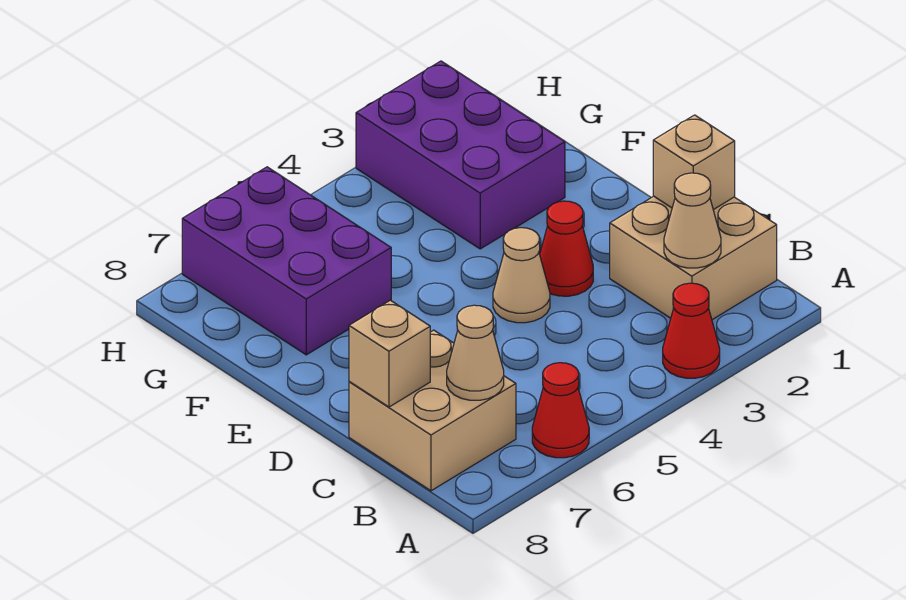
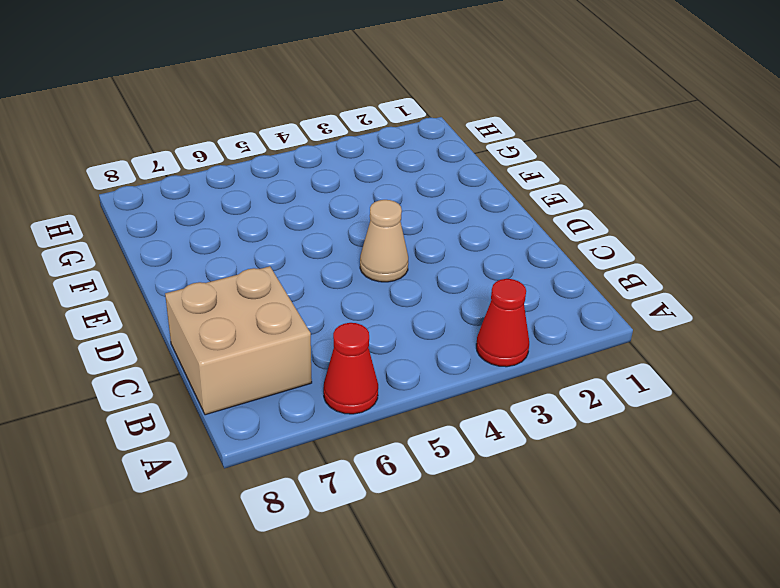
none -> tan brick B1:C2 level 1
none -> red cone D3 level 1
none -> purple brick F2:H3 level 1

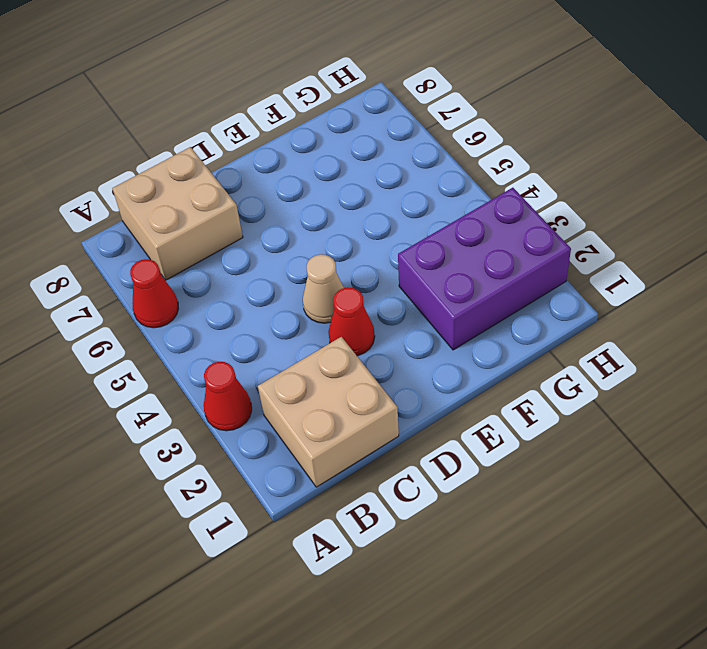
none -> purple brick F6:H7 level 1
none -> tan cone B2 level 2
none -> tan cone B7 level 2

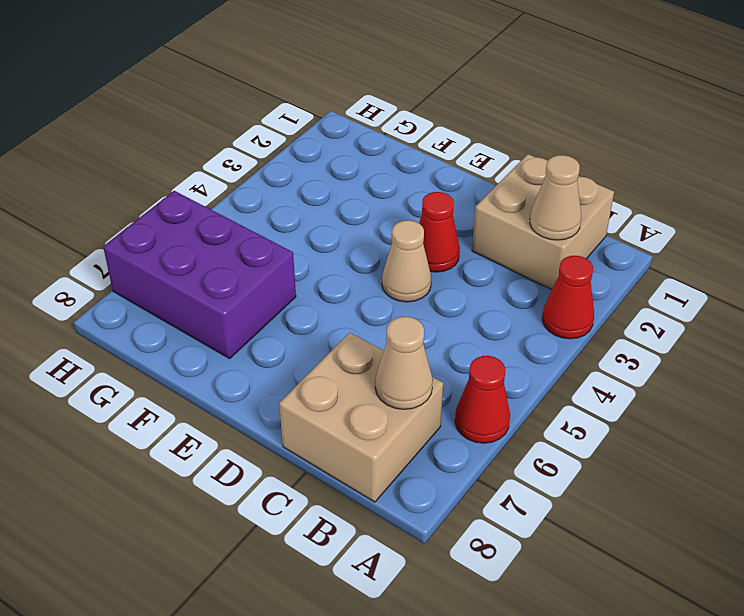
none -> purple brick F2:H3 level 1
none -> tan brick C1 level 2
none -> tan brick C8 level 2

